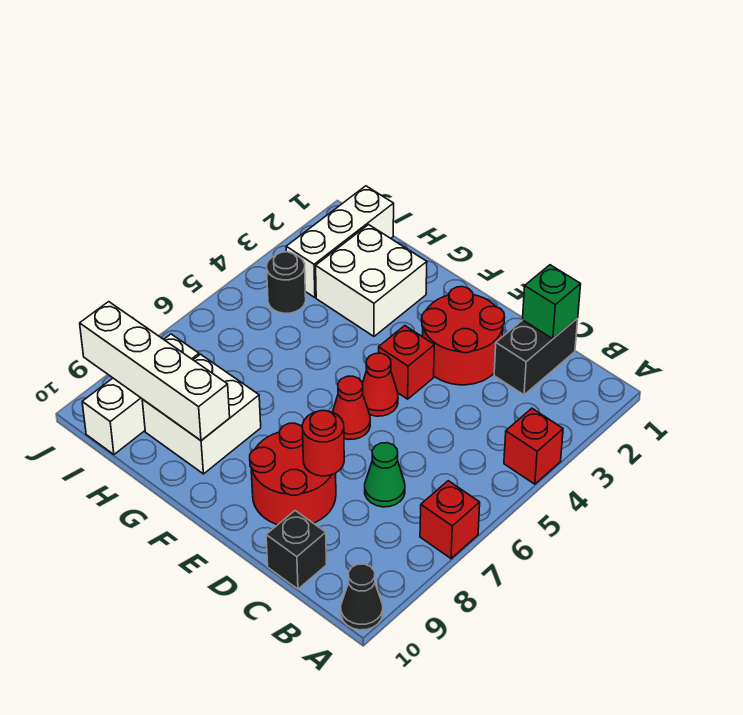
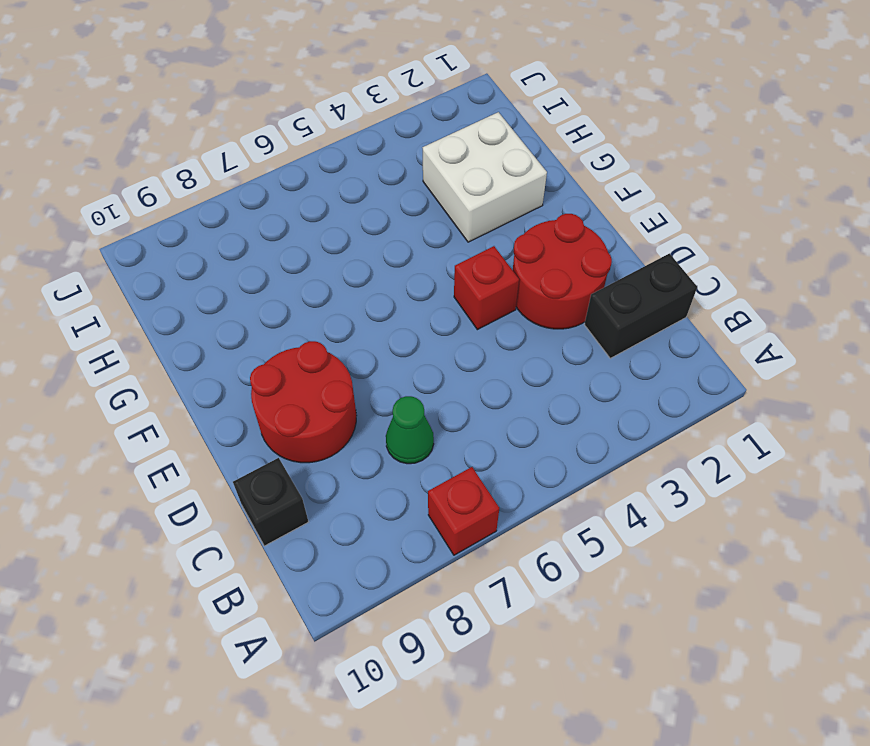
none -> red brick A4 level 1
none -> black cone A10 level 1
none -> red cone E5 level 1

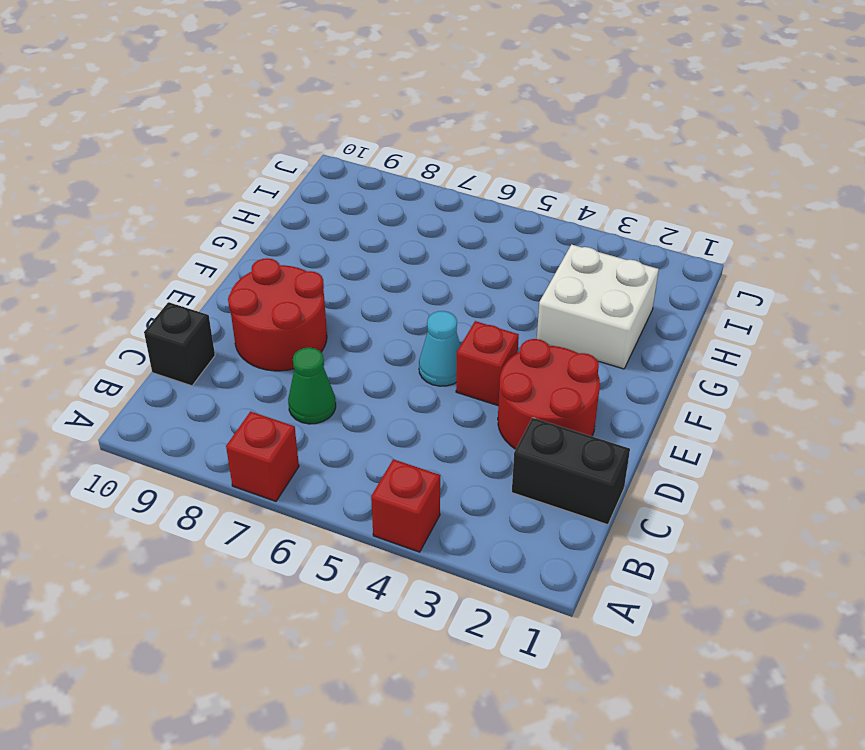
cyan cone E5 level 1 -> red cone E5 level 1
none -> black cone A10 level 1
none -> red cone E6 level 1
none -> white brick G8:H9 level 1

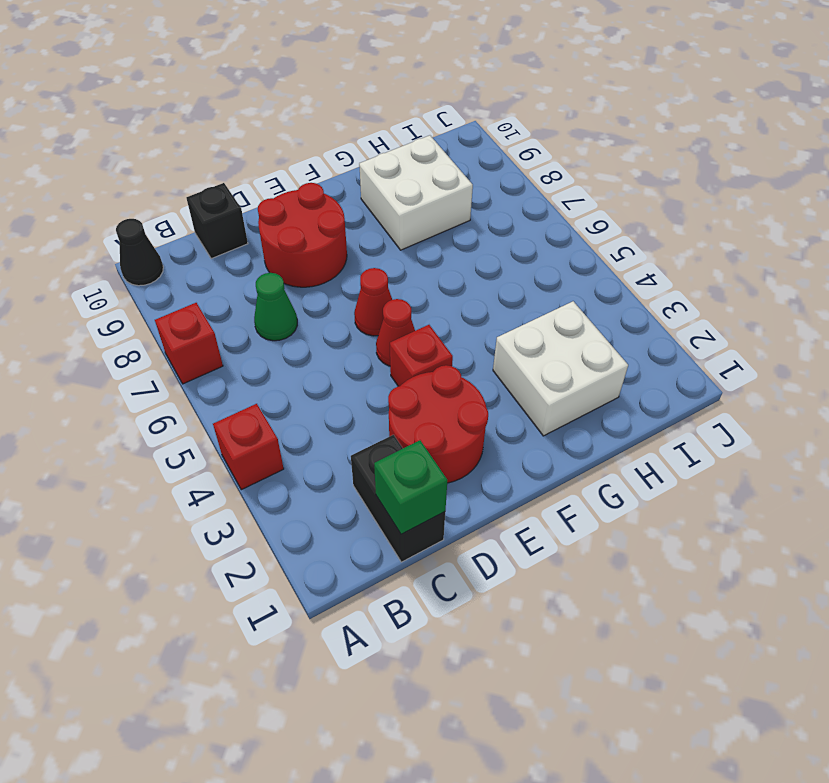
none -> white brick I1:I3 level 1
none -> black round brick I4 level 1
none -> white brick I8:I10 level 1

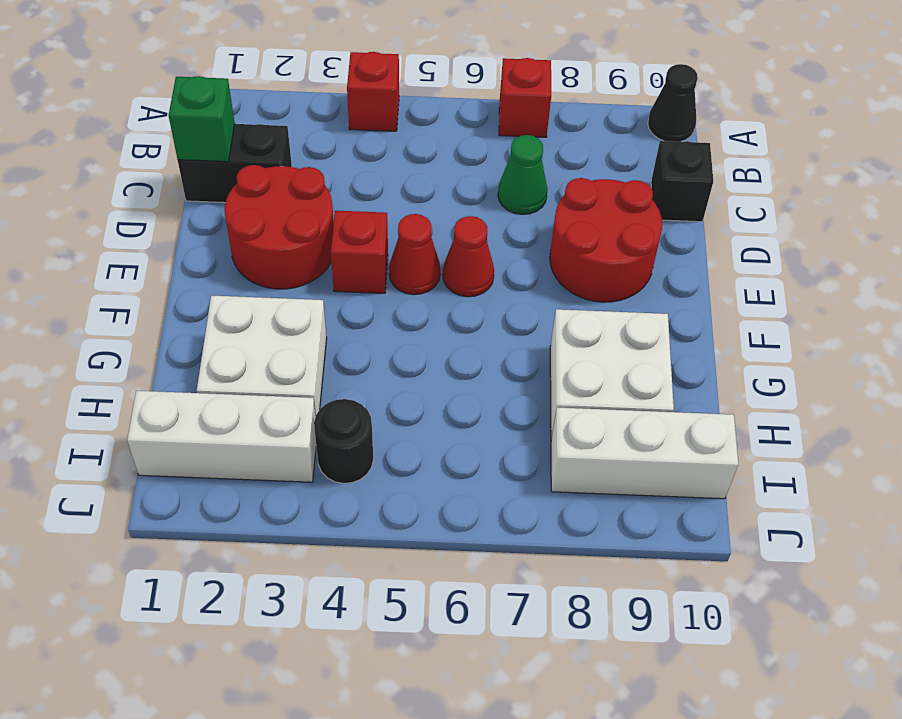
none -> red round brick D8 level 2
none -> white brick G9:J9 level 2

